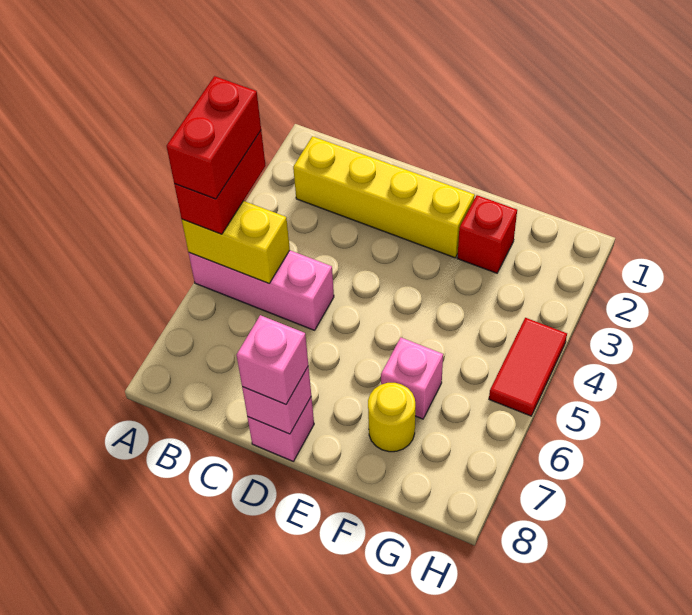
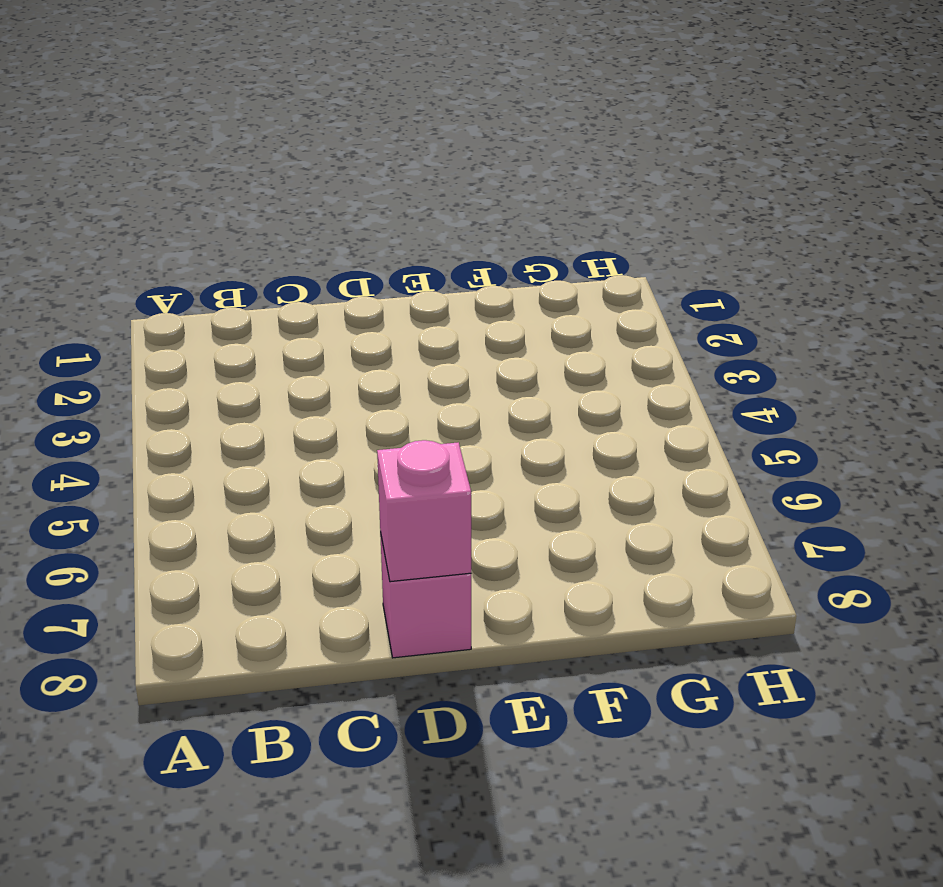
none -> pink brick A5:C5 level 1
none -> yellow brick B2:E2 level 1
none -> red brick F2 level 1

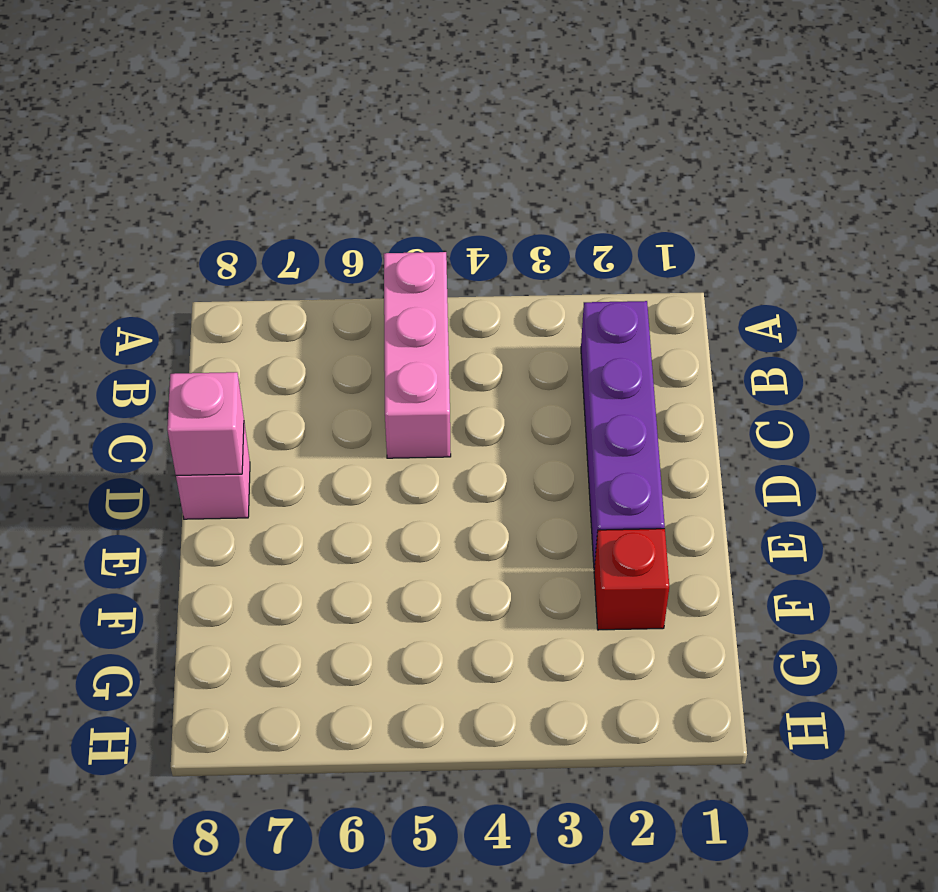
purple brick B2:E2 level 1 -> yellow brick B2:E2 level 1
none -> pink brick F6 level 1
none -> yellow round brick F7 level 1
none -> red tile H4:H5 level 1

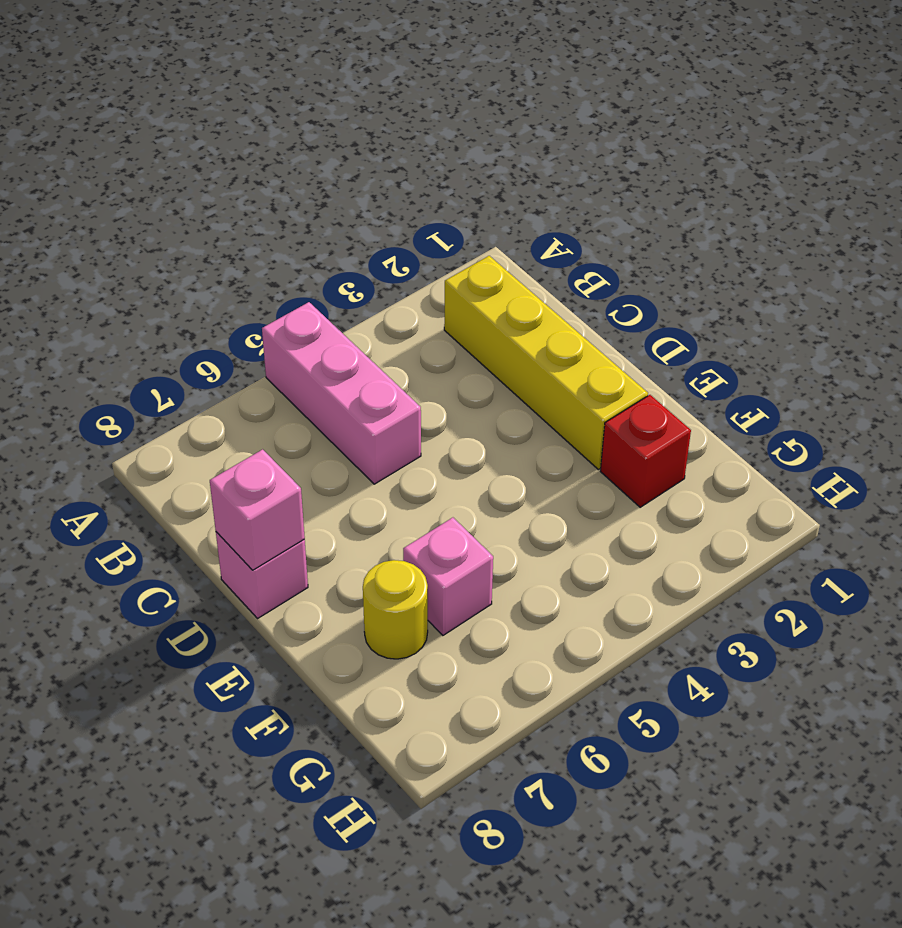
none -> red tile H4:H5 level 1
none -> yellow brick A5:B5 level 2
none -> red brick A4:A5 level 3

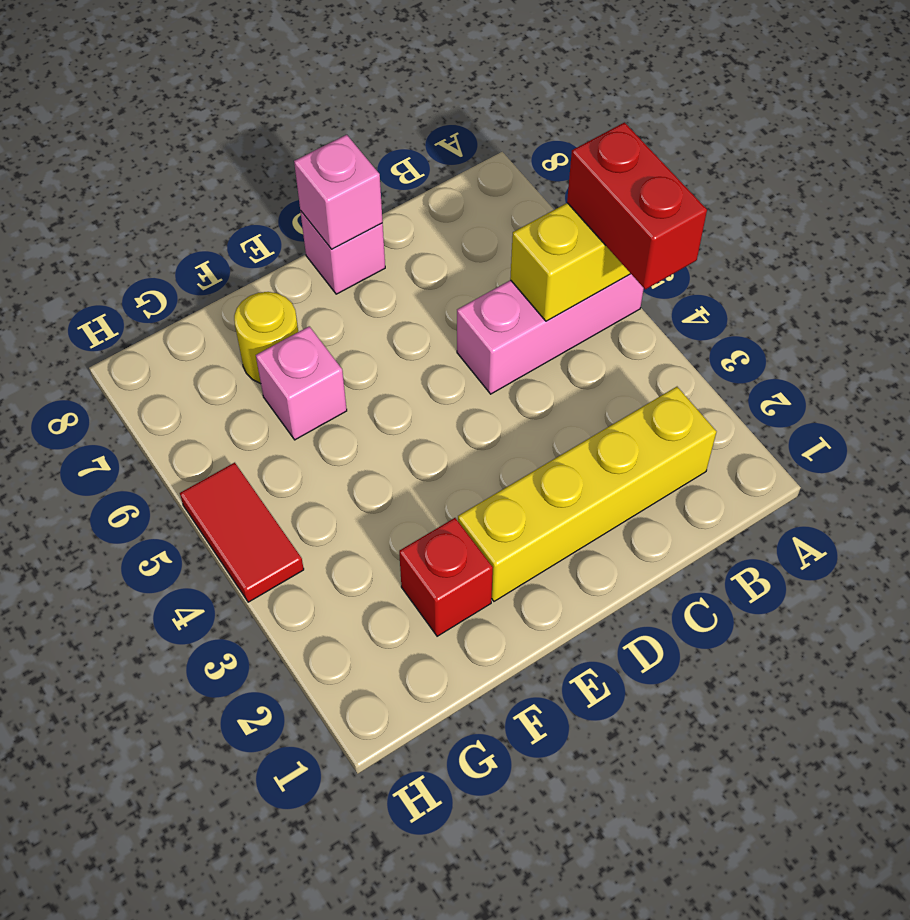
none -> pink brick D8 level 3
none -> red brick A4:A5 level 4

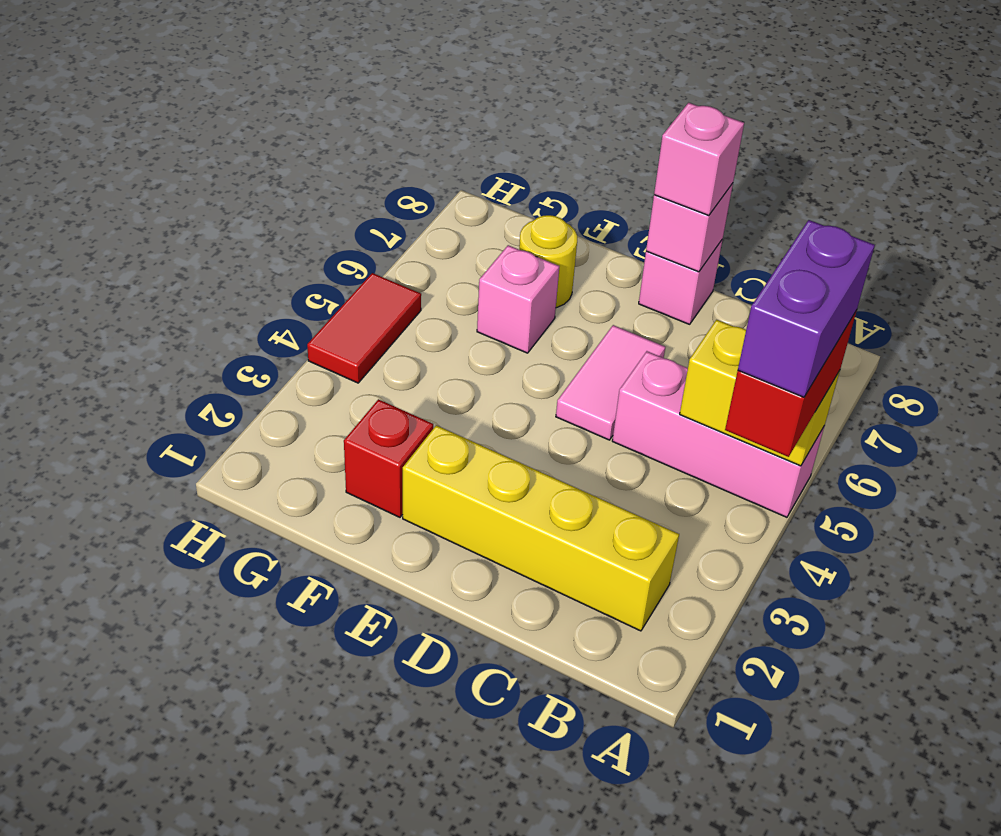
purple brick A4:A5 level 4 -> red brick A4:A5 level 4
pink tile D5:D6 level 1 -> none

